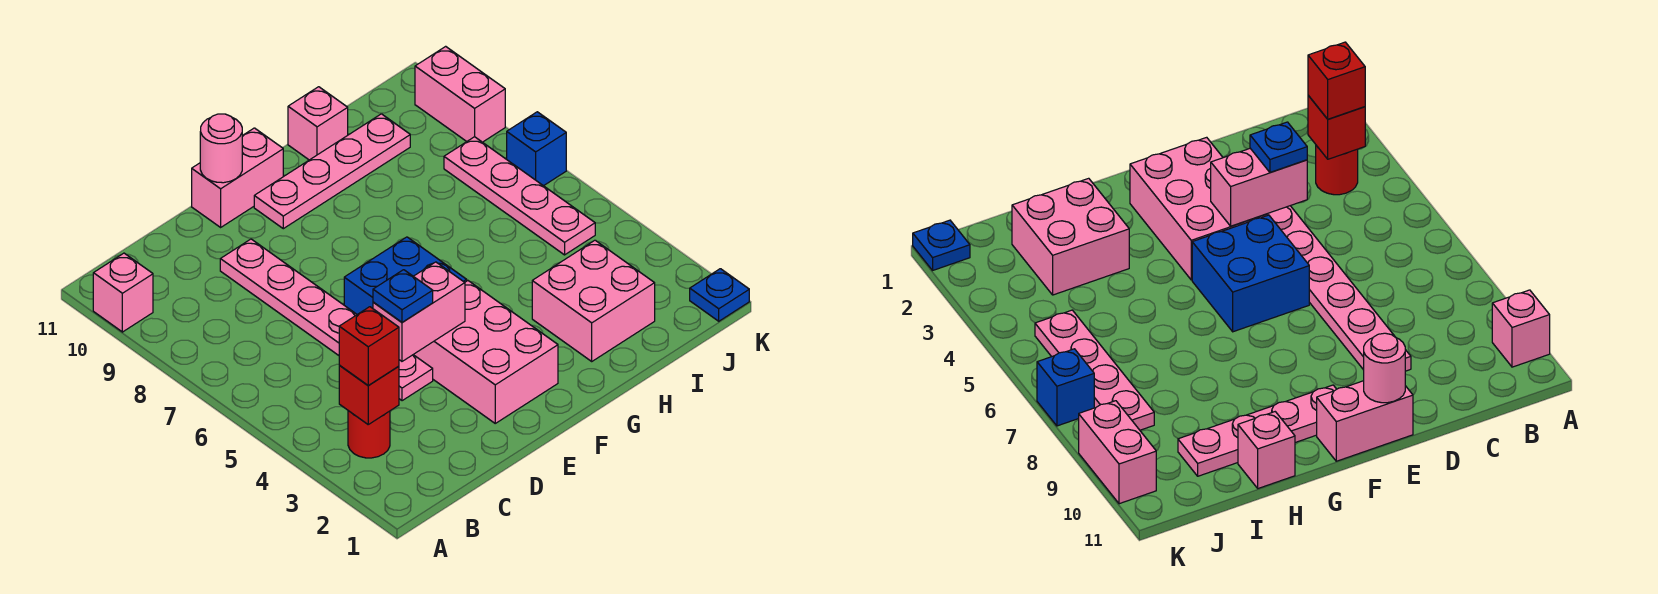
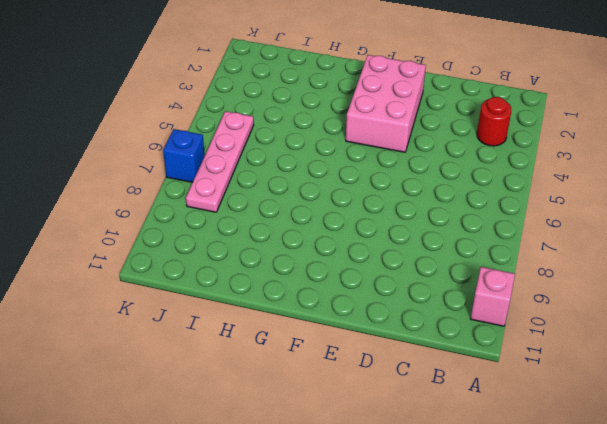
none -> pink plate D4:D9 level 1
none -> blue brick E5:F6 level 1
none -> pink brick E11:F11 level 1

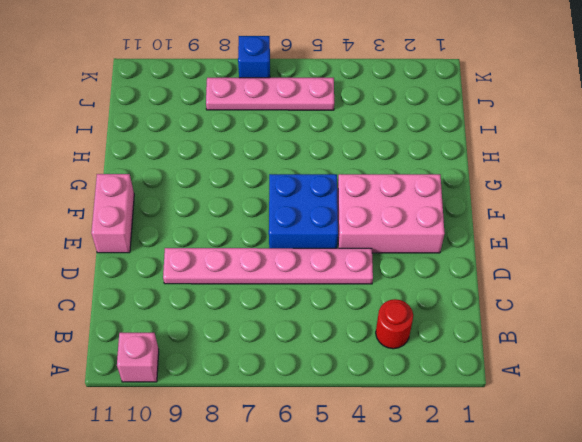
none -> pink plate F10:I10 level 1
none -> pink brick H2:I3 level 1
none -> pink brick H11 level 1

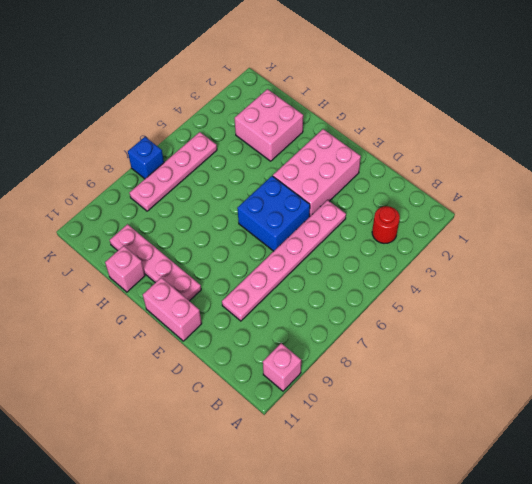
none -> blue plate K1 level 1
none -> pink brick K9:K10 level 1
none -> red brick B3 level 2

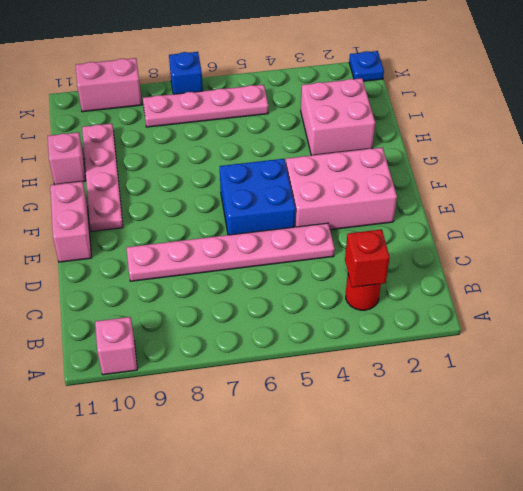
none -> pink brick D4:E4 level 2
none -> pink round brick E11 level 2
none -> red brick B3 level 3

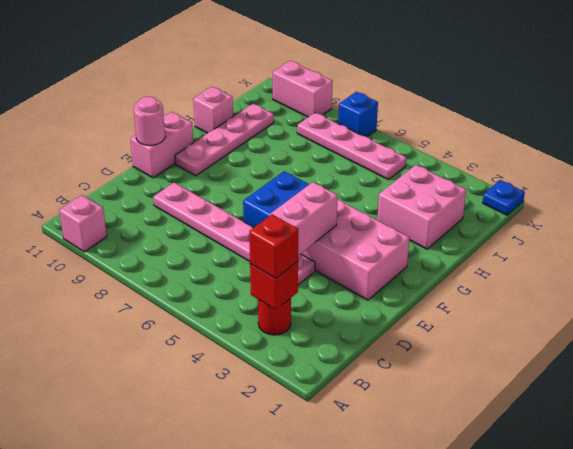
none -> blue plate D4 level 3

